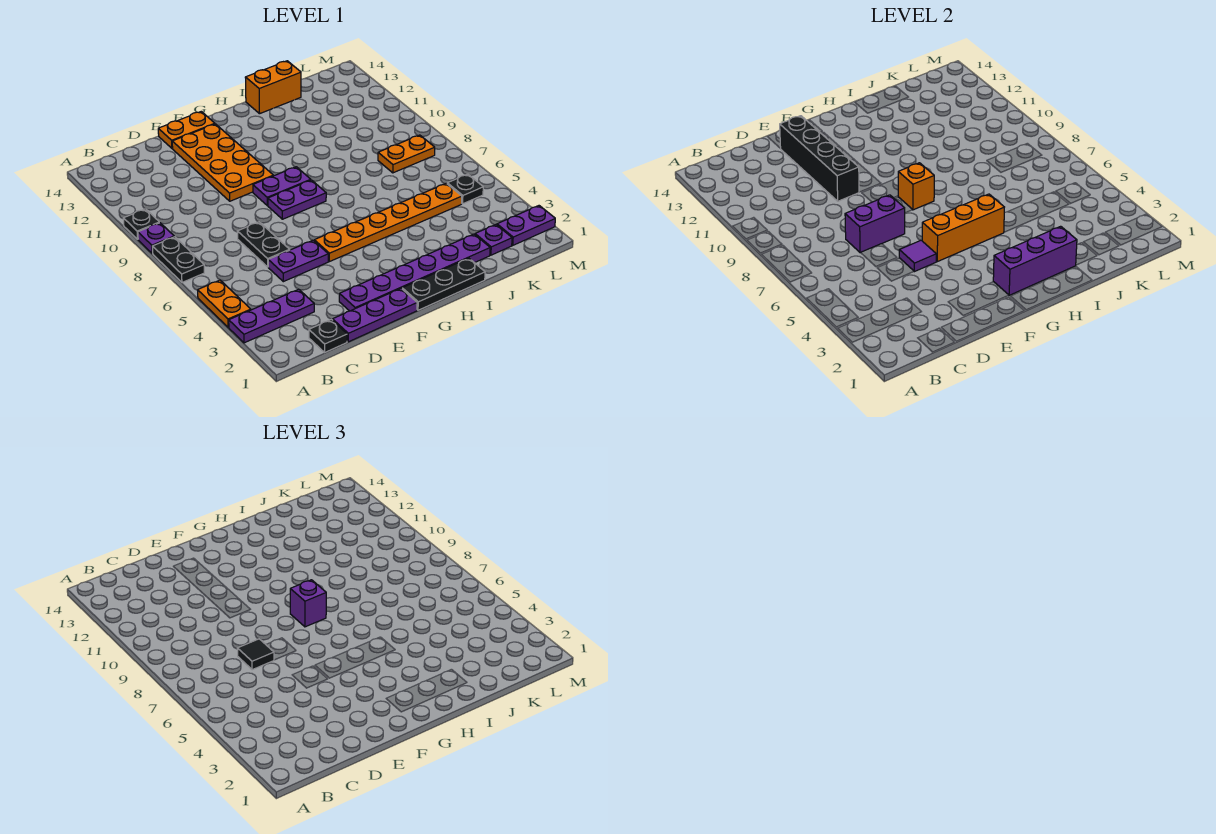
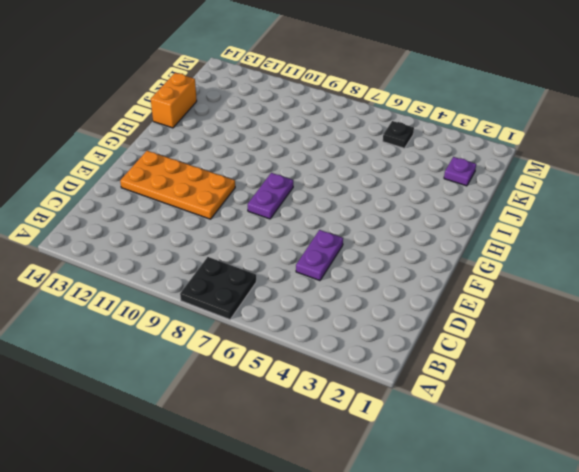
black plate A7:B8 level 1 -> black plate A7:A8 level 1
none -> purple plate A3:C3 level 1
none -> orange plate A4:A5 level 1
none -> purple plate A9 level 1

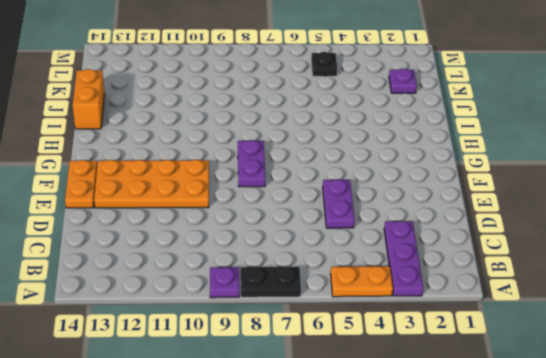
none -> black plate A10 level 1
none -> black plate C1 level 1
none -> purple plate D1:F1 level 1

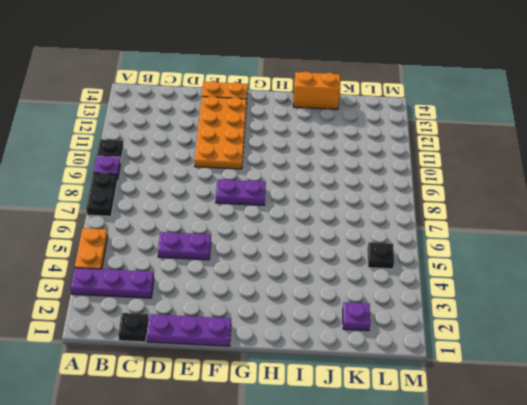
none -> black plate D6:D7 level 1
none -> purple plate E2:J2 level 1
none -> orange plate F5:K5 level 1

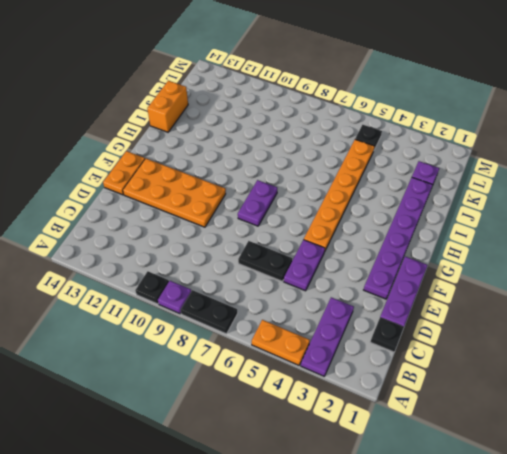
none -> purple plate F9:G9 level 1
none -> black plate G1:I1 level 1
none -> orange plate K8:L8 level 1

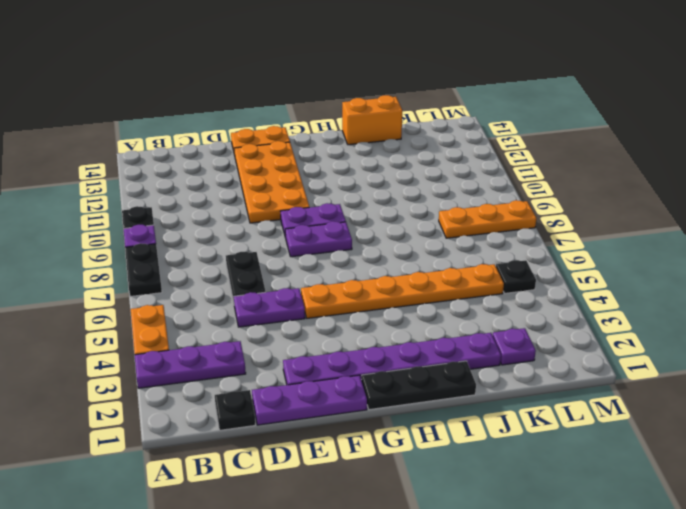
orange plate K8:M8 level 1 -> orange plate K8:L8 level 1
none -> purple plate L2:M2 level 1
none -> purple brick D7:E7 level 2
none -> purple tile E5 level 2

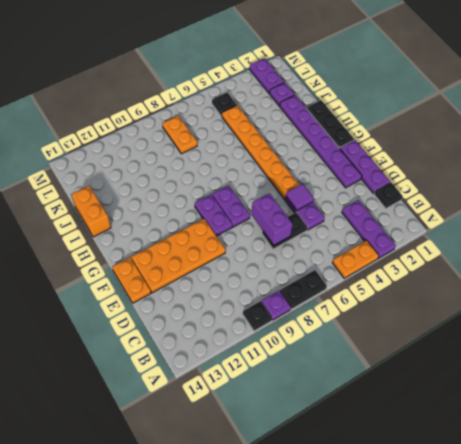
none -> black brick E10:E13 level 2
none -> orange brick F5:H5 level 2
none -> purple brick G2:I2 level 2

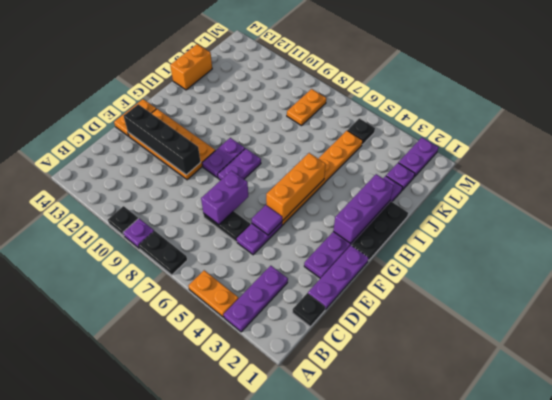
none -> orange brick G8 level 2
none -> black tile D7 level 3
none -> purple brick G8 level 3

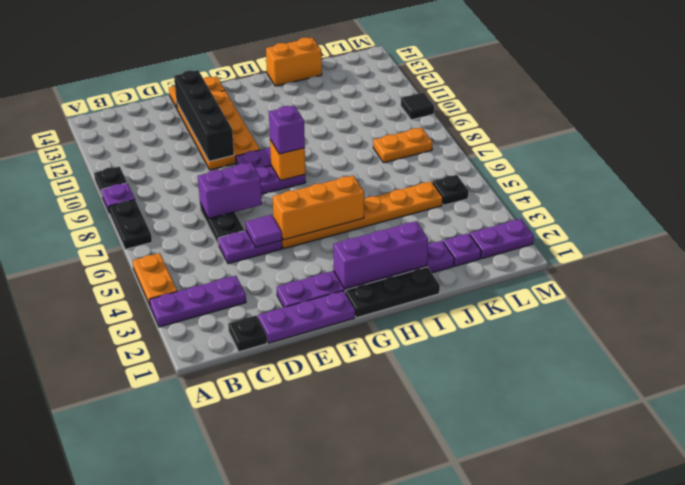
black tile M10 level 1 -> black tile D7 level 3

